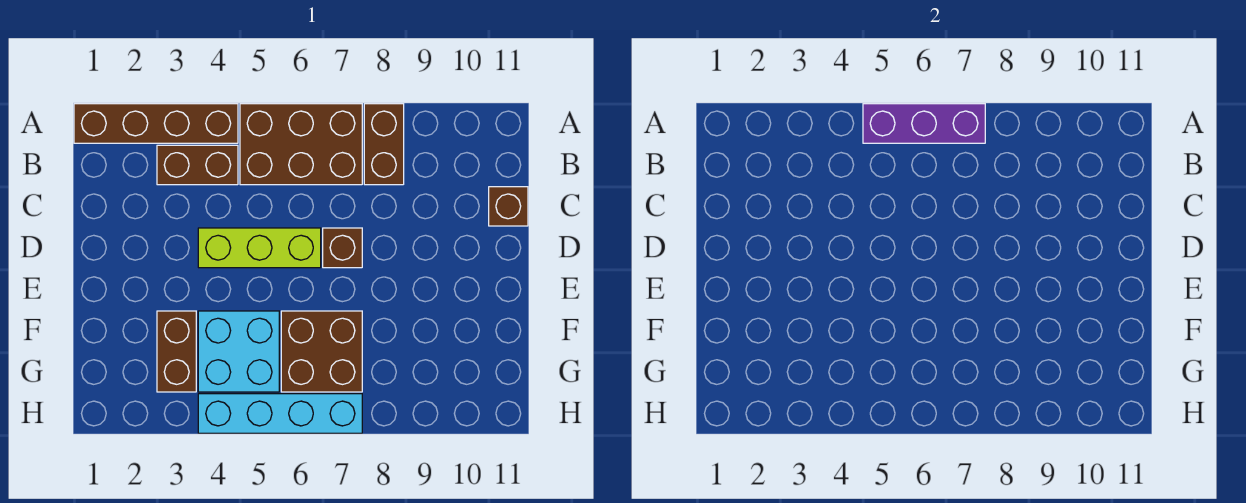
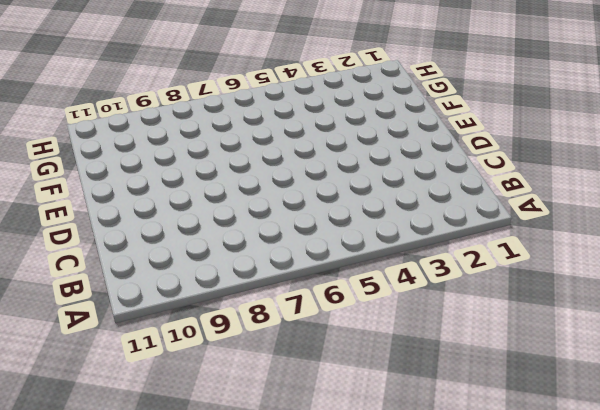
none -> brown brick A1:A4 level 1
none -> brown brick A5:B7 level 1
none -> brown brick A8:B8 level 1

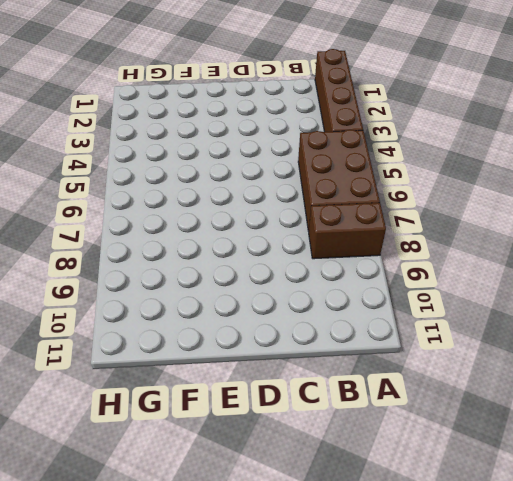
none -> brown brick B3:B4 level 1
none -> brown brick C11 level 1
none -> lime brick D4:D6 level 1

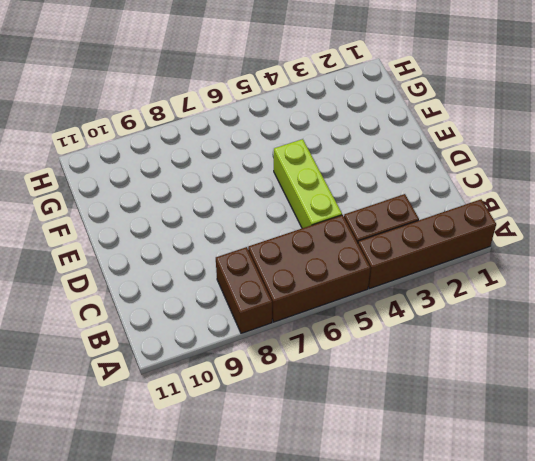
lime brick C5:E5 level 1 -> lime brick D4:D6 level 1
none -> brown brick C11 level 1
none -> brown brick D7 level 1
none -> brown brick F3:G3 level 1

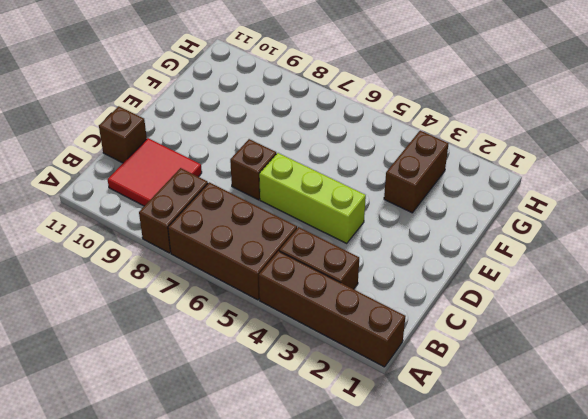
red tile B9:C10 level 1 -> none
none -> cyan brick F4:G5 level 1
none -> brown brick F6:G7 level 1
none -> cyan brick H4:H7 level 1

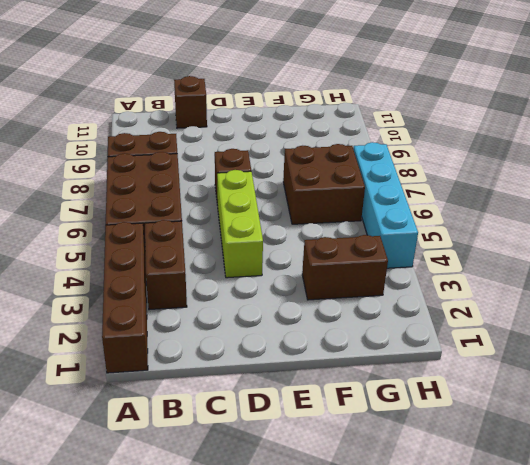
none -> cyan brick F4:G5 level 1
none -> purple brick A5:A7 level 2

